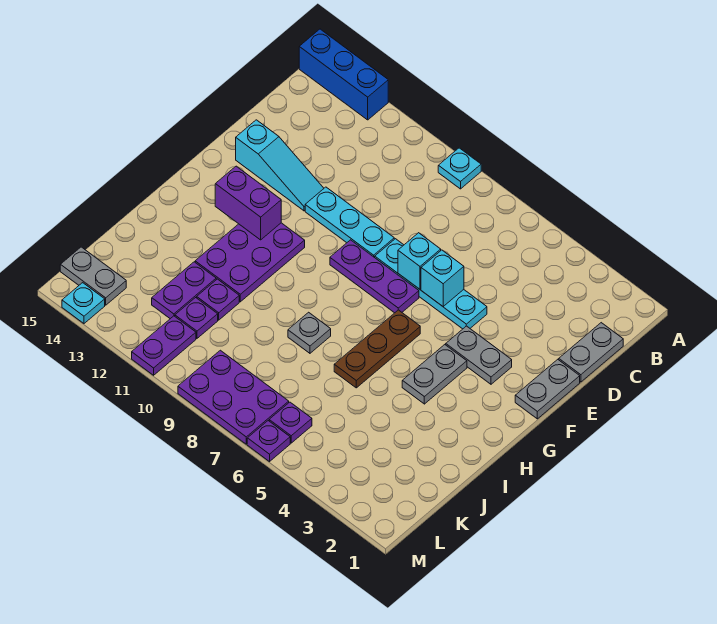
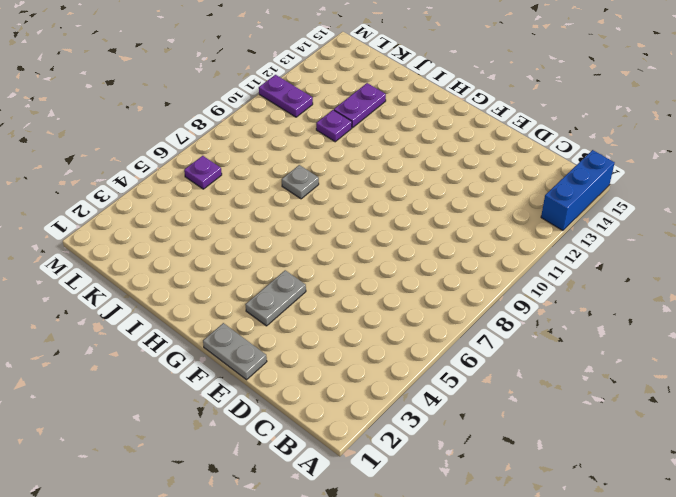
purple plate J12:J13 level 1 -> purple plate J12:K12 level 1
none -> cyan plate A9 level 1
none -> grey plate C1:D1 level 1
none -> cyan plate E5:E8 level 1

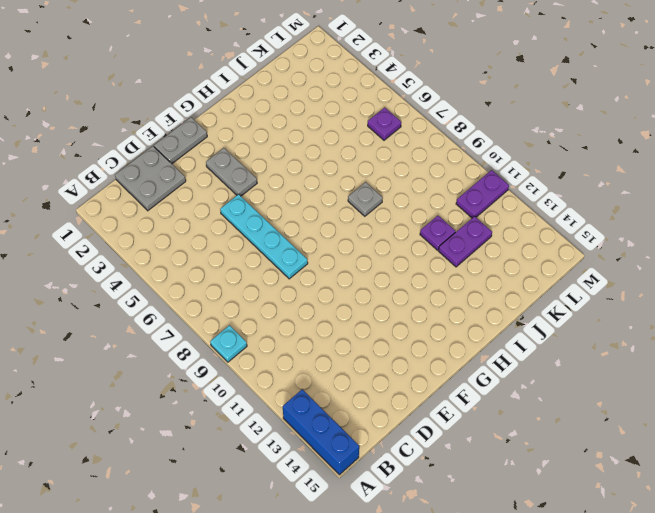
grey plate C1:D2 level 1 -> grey plate C1:D1 level 1
none -> cyan plate E9:E11 level 1
none -> cyan slope E12:E14 level 1 top 14
none -> purple plate F7:F9 level 1

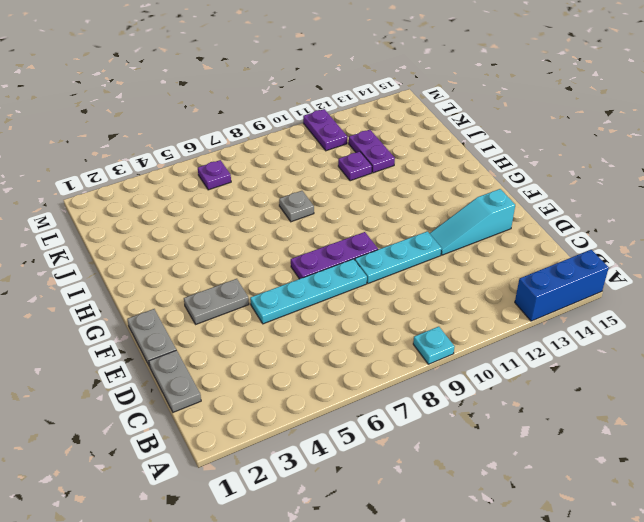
none -> grey plate G4:H4 level 1
none -> brown plate G6:I6 level 1
none -> purple plate G11:I12 level 1

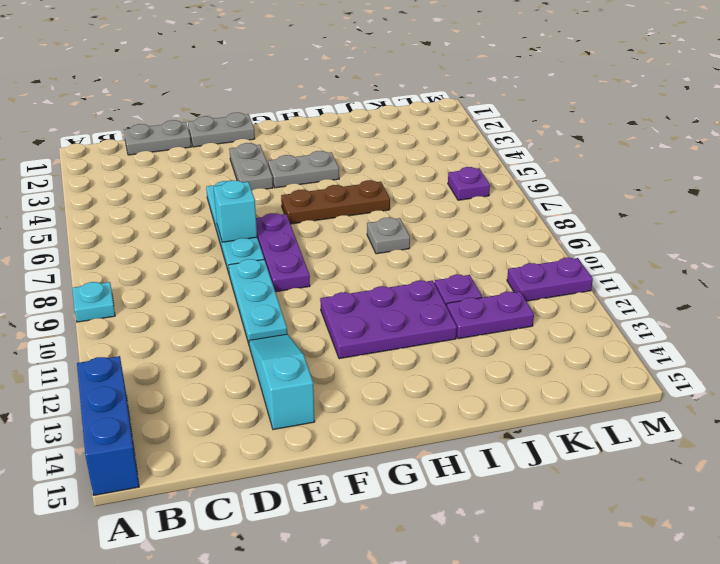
none -> purple plate K11 level 1
none -> purple plate L7:M9 level 1
none -> grey plate L14:L15 level 1

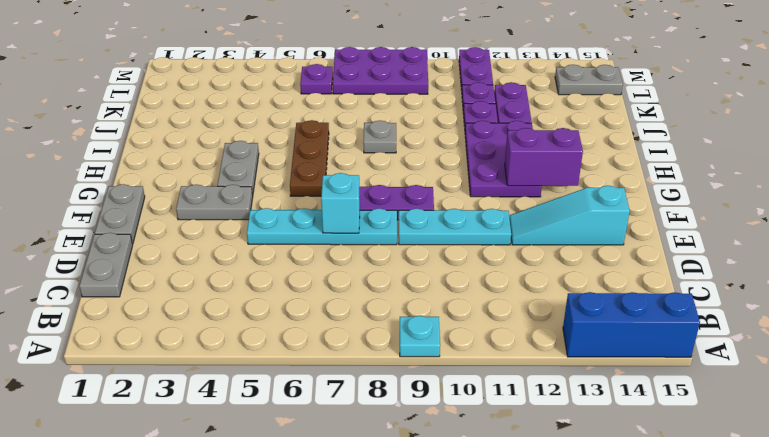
none -> purple plate M6 level 1
none -> cyan plate M14 level 1
none -> cyan brick E6 level 2

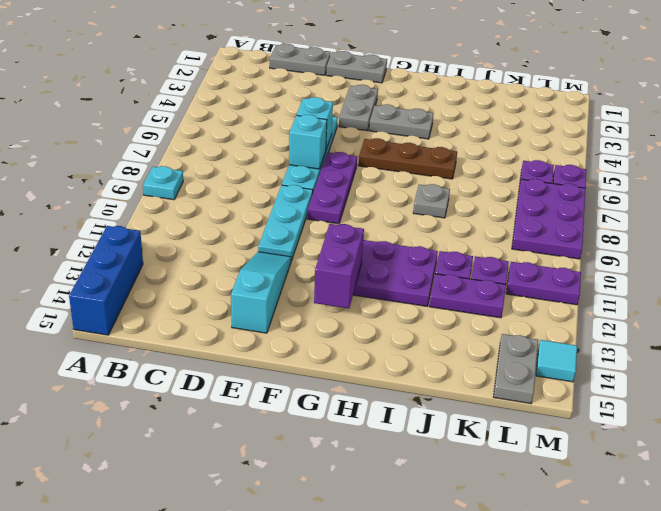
cyan tile M14 level 1 -> cyan plate M14 level 1

